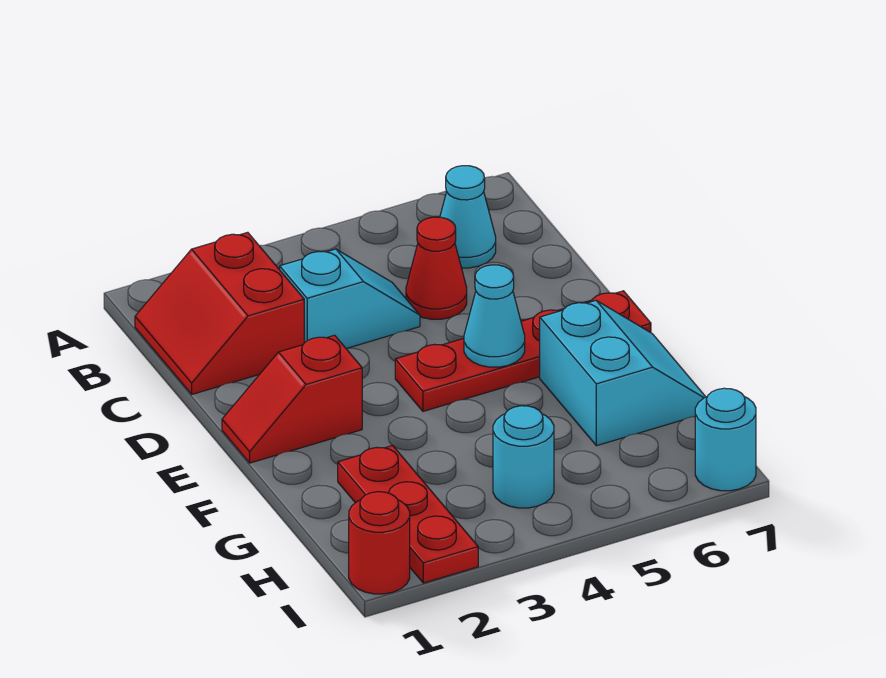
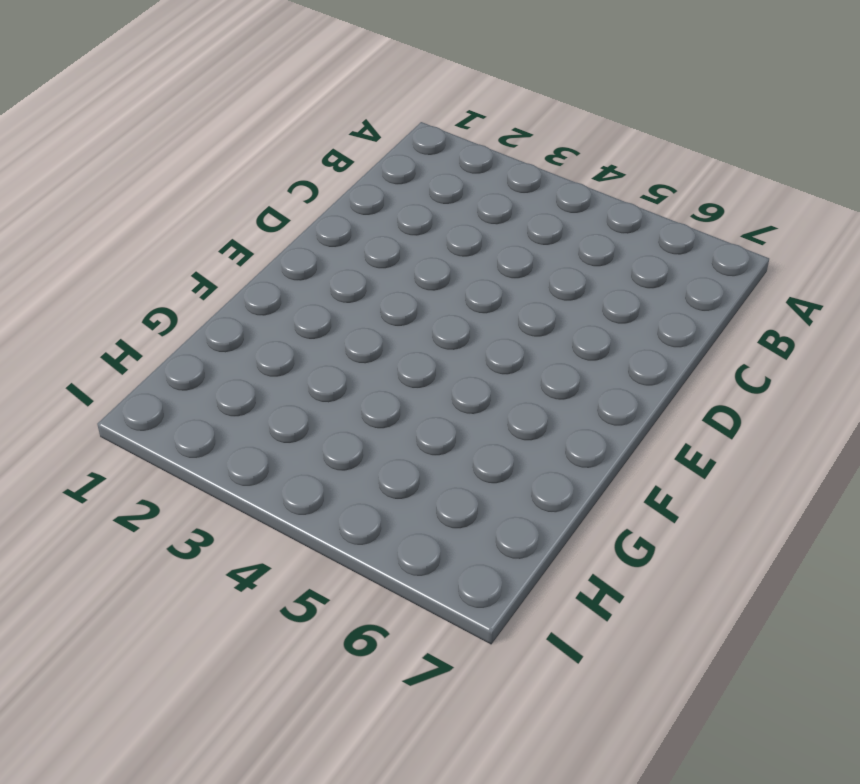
none -> red slope B1:C2 level 1 top 2
none -> cyan cone B6 level 1
none -> cyan slope C3:C4 level 1 top 3

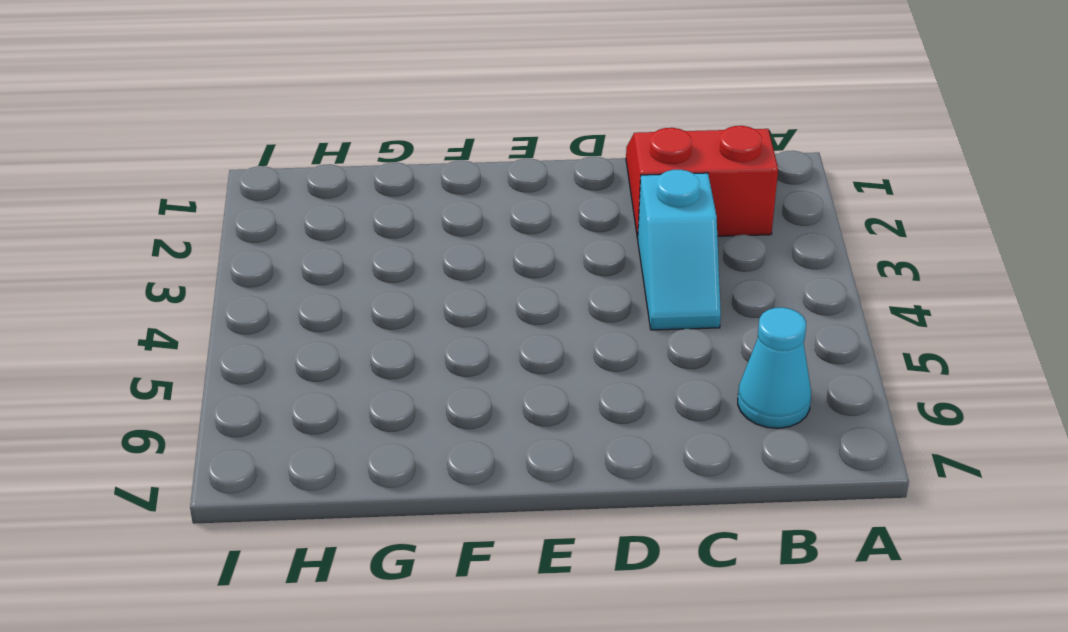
none -> red cone C5 level 1
none -> red slope E1:E2 level 1 top 2
none -> red plate E4:E7 level 1

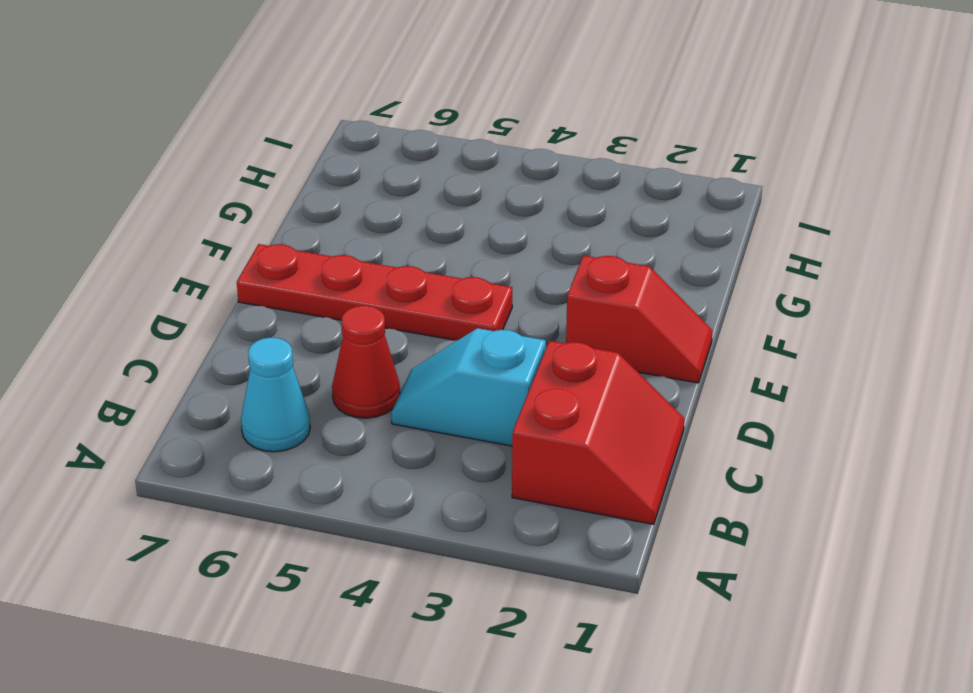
none -> cyan slope F6:G7 level 1 top 6
none -> red plate G2:I2 level 1
none -> cyan round brick H4 level 1

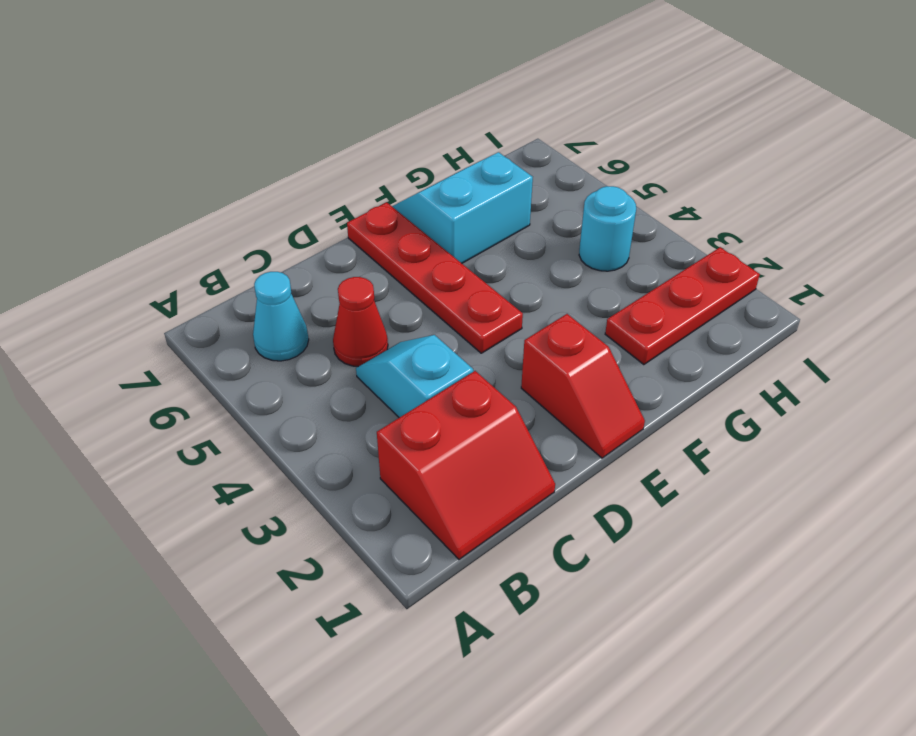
none -> red round brick I1 level 1
none -> cyan round brick I7 level 1
none -> cyan cone E5 level 2

